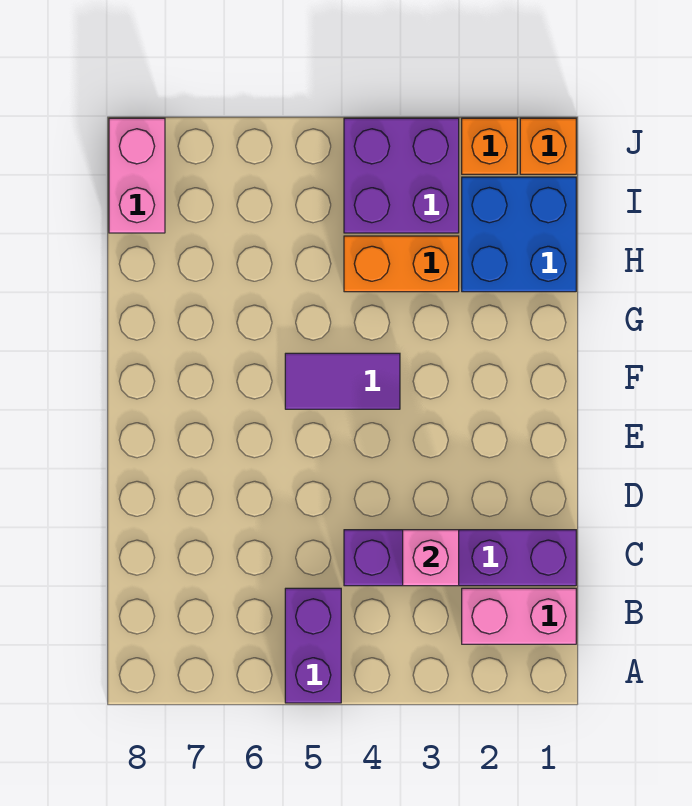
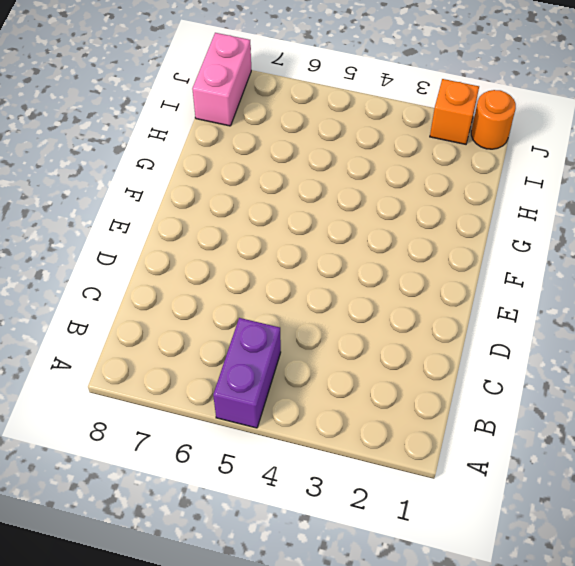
orange round brick J1 level 1 -> orange brick J1 level 1
none -> pink brick B1:B2 level 1
none -> purple brick C1:C4 level 1

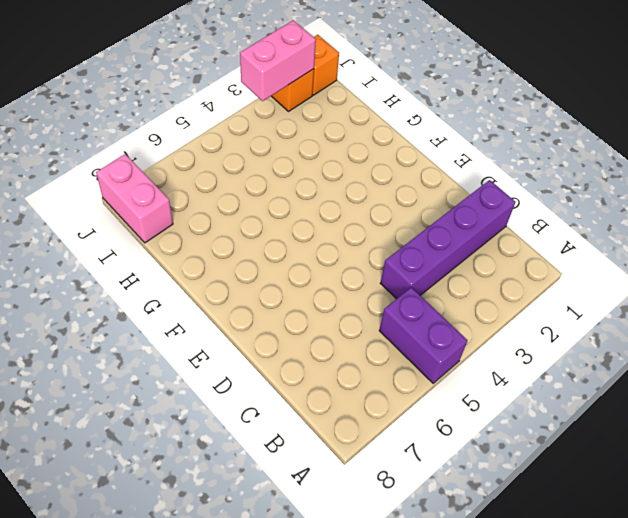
pink brick J2:J3 level 2 -> pink brick B1:B2 level 1
none -> purple tile F4:F5 level 1
none -> blue brick H1:I2 level 1

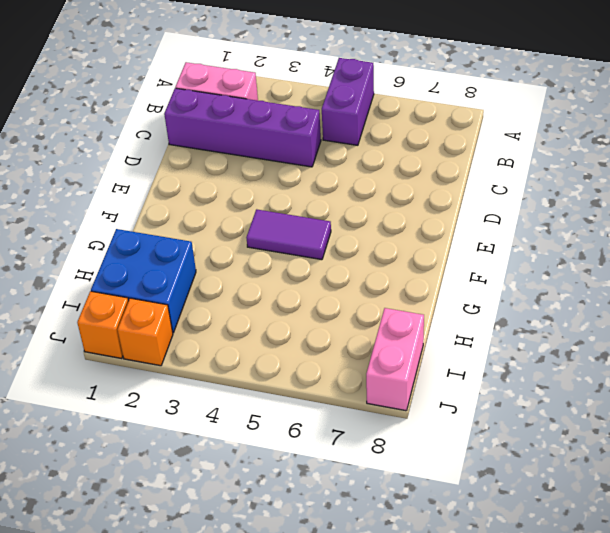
none -> orange brick H3:H4 level 1
none -> purple brick I3:J4 level 1

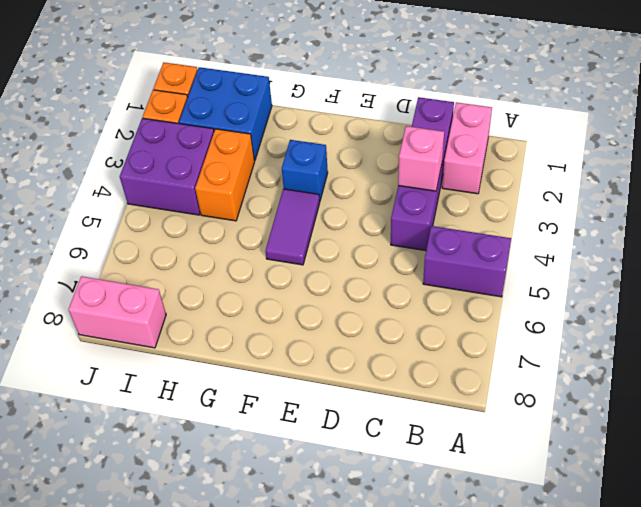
blue brick F3 level 1 -> none

